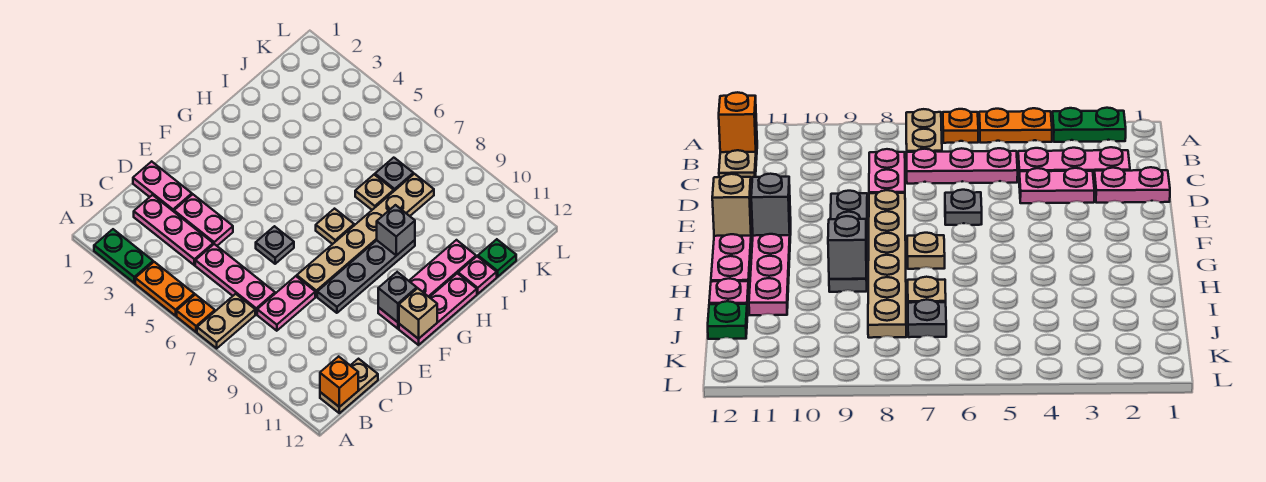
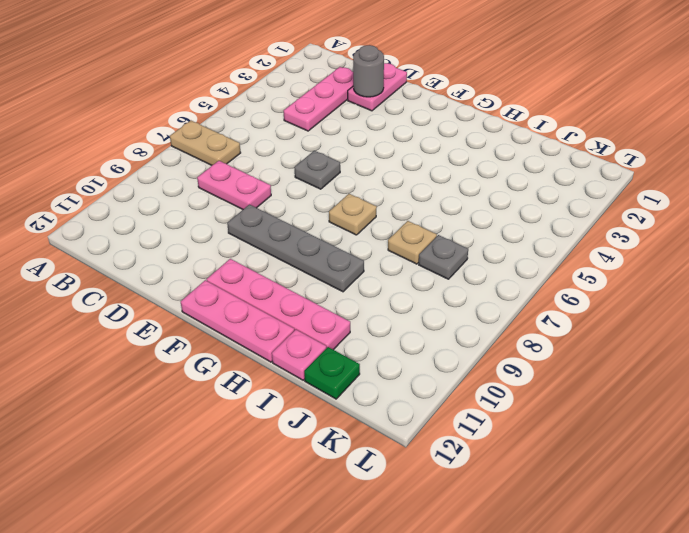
grey round brick D2 level 2 -> none
none -> green plate A2:A3 level 1
none -> orange plate A4:A5 level 1
none -> orange plate A6 level 1

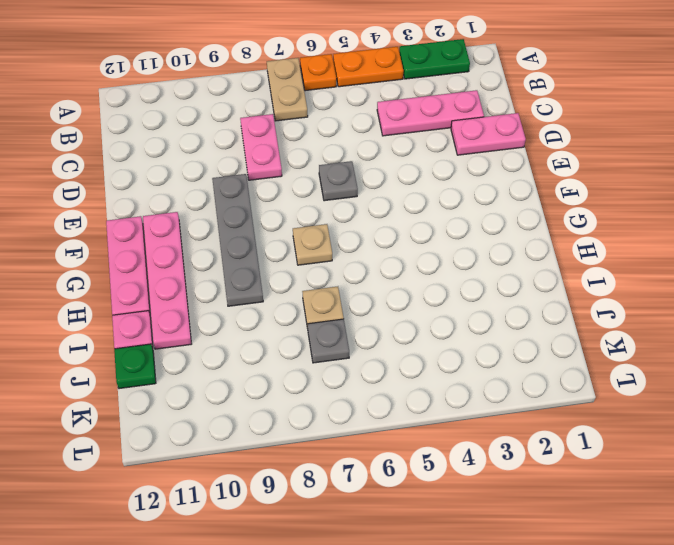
none -> tan plate B12:C12 level 1
none -> pink plate C5:C7 level 1
none -> pink plate D3:D4 level 1

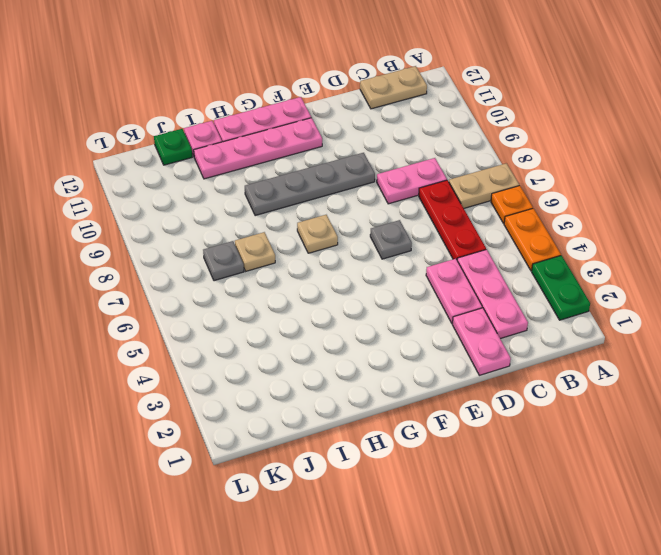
red plate C5:C7 level 1 -> pink plate C5:C7 level 1
none -> tan plate E8:J8 level 1
none -> orange brick B12 level 2
none -> grey brick F11 level 2

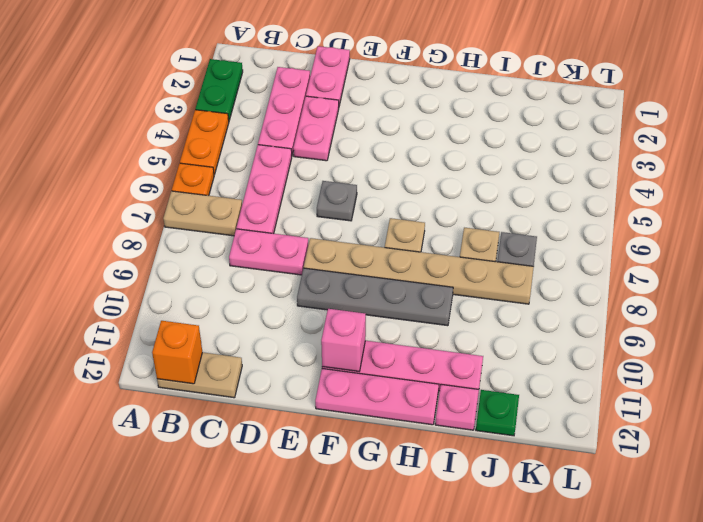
pink brick F11 level 2 -> grey brick F11 level 2
none -> tan brick F12 level 2
none -> grey brick H9 level 2

